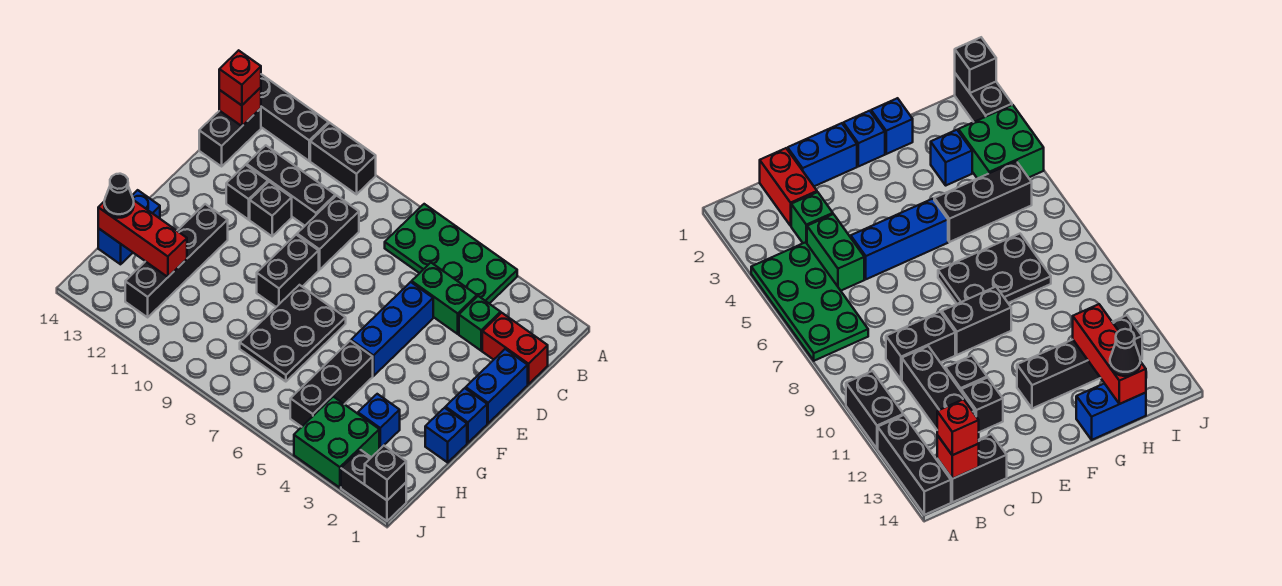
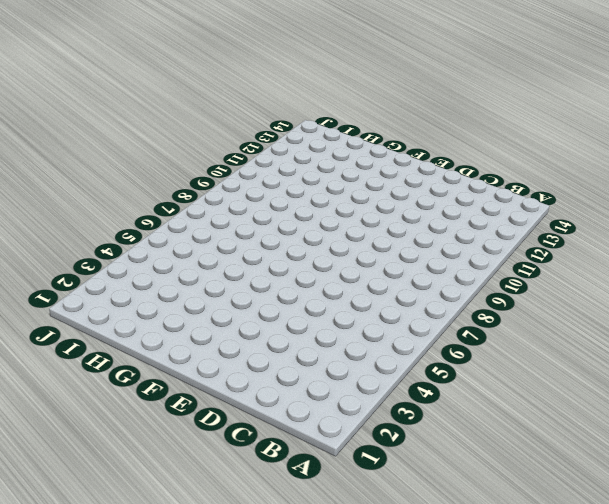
none -> green plate A4:B7 level 1
none -> black brick A10:A11 level 1
none -> black brick A12:A14 level 1

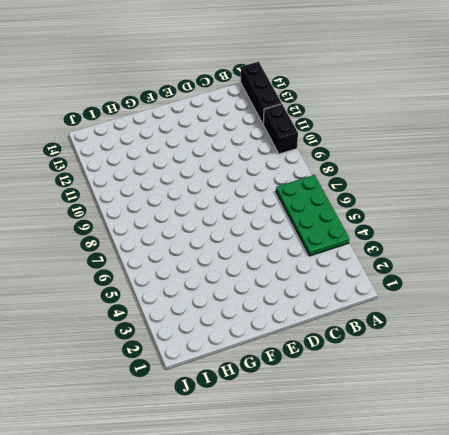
none -> black brick B14:C14 level 1
none -> red brick C1:C2 level 1
none -> green brick C3 level 1

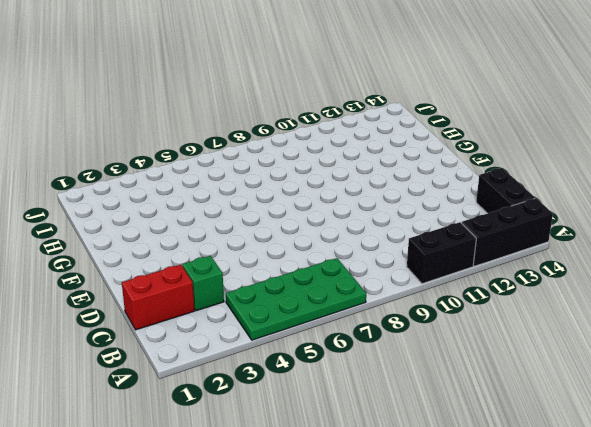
none -> green brick C4:C5 level 1
none -> black brick C9:D9 level 1
none -> black brick C10:C12 level 1

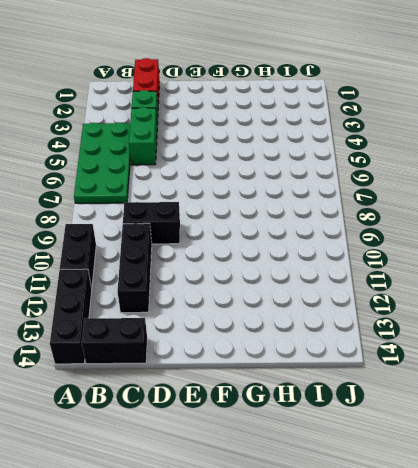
none -> blue brick D1:E1 level 1
none -> blue brick D5:F5 level 1
none -> black brick D11 level 1

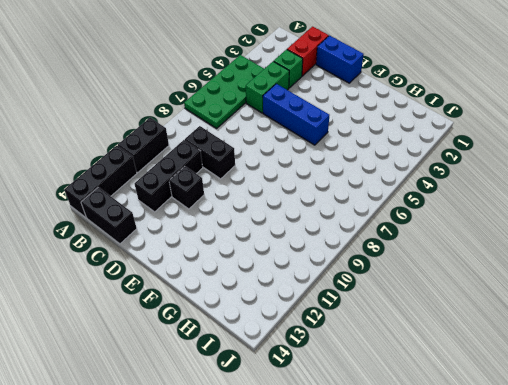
none -> black brick D12 level 1
none -> black brick E9:F9 level 1
none -> blue brick F1 level 1

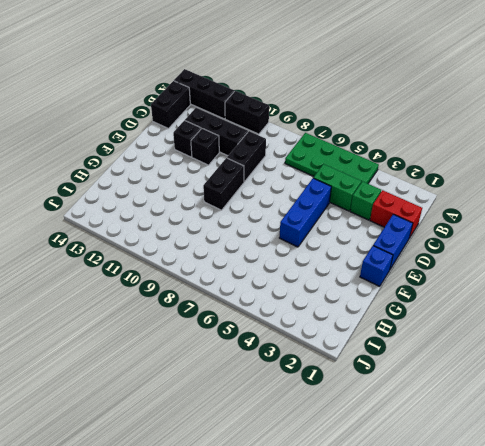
none -> black plate F7:H8 level 1
none -> black brick F12:I12 level 1
none -> blue brick G1 level 1

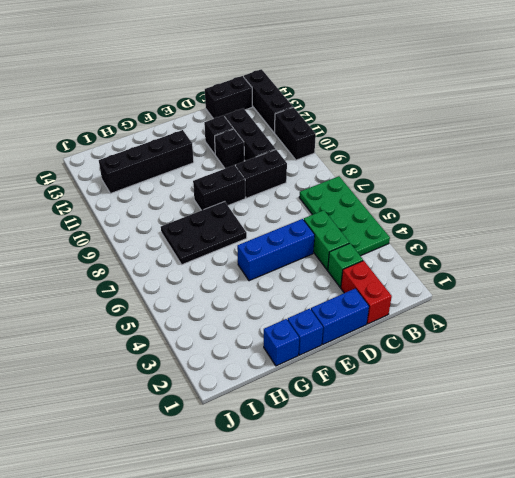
none -> black brick G5:I5 level 1
none -> blue brick G14:H14 level 1
none -> blue brick H3 level 1

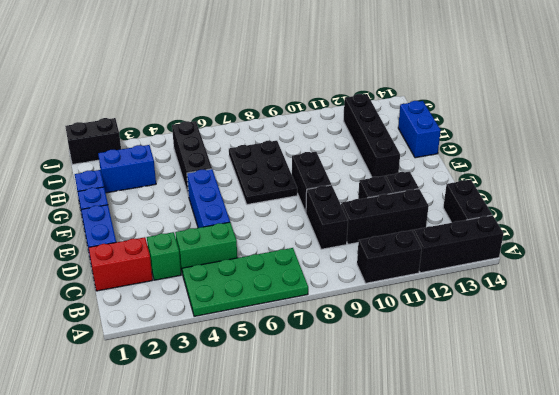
blue brick H2:H3 level 1 -> blue brick H3 level 1
none -> green brick I3:J4 level 1
none -> red brick B14 level 2
none -> red brick H12:H14 level 2

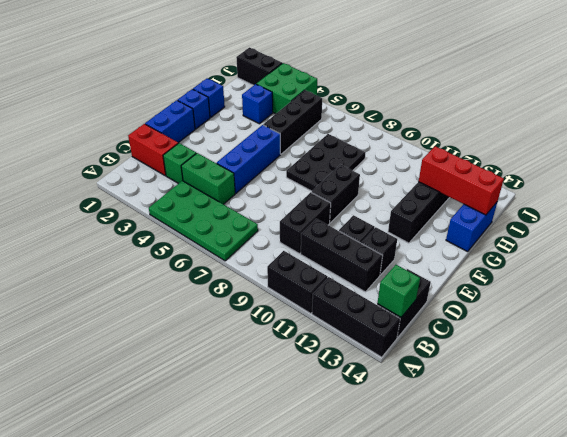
green brick B14 level 2 -> red brick B14 level 2
none -> black brick J1 level 2
none -> red brick B14 level 3
none -> black cone H14 level 3

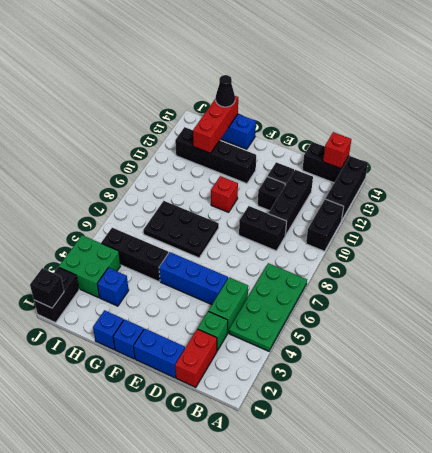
red brick F10 level 1 -> red brick B14 level 3
none -> black brick E9:F9 level 1

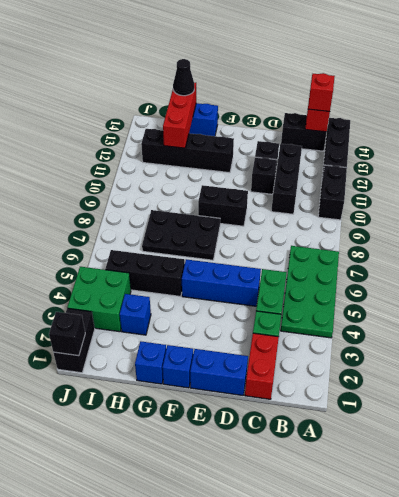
none -> black brick C9:D9 level 1

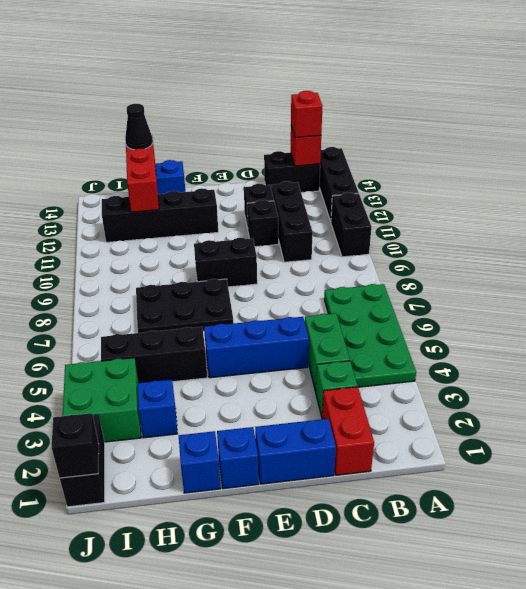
none -> black brick C9:D9 level 1

